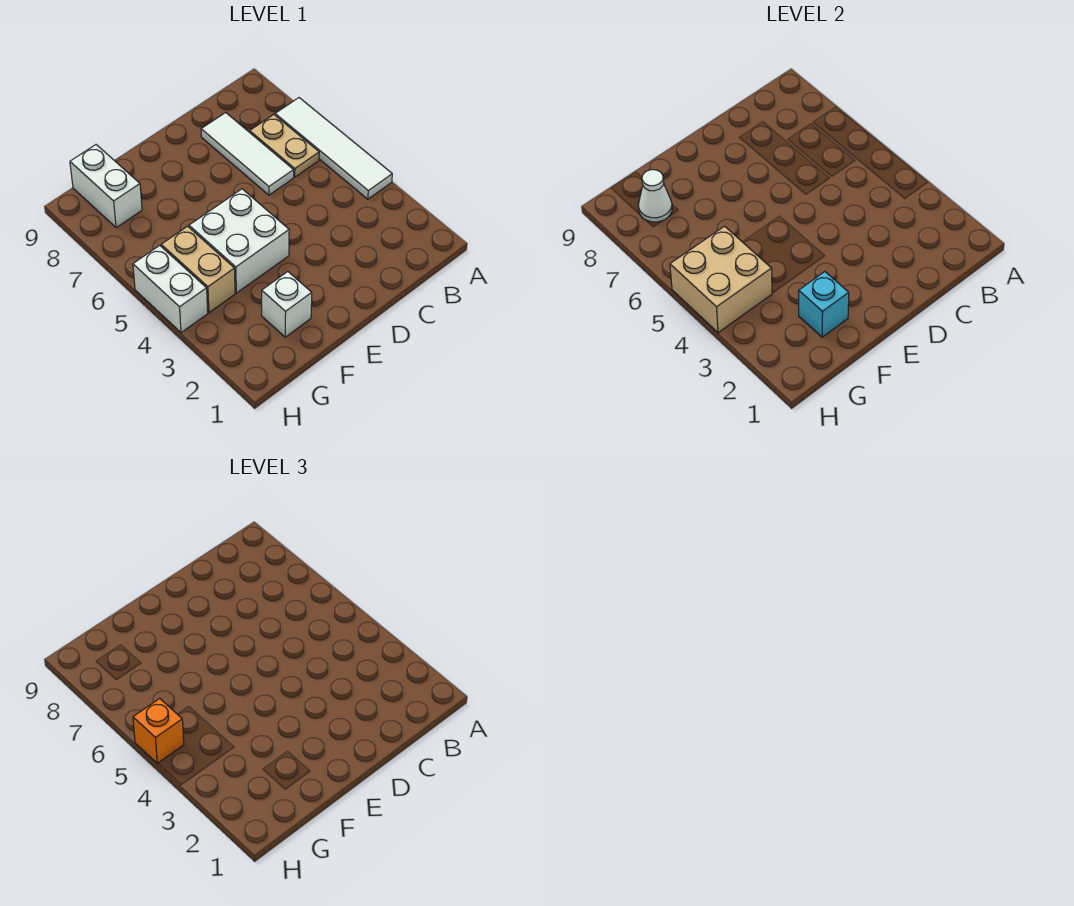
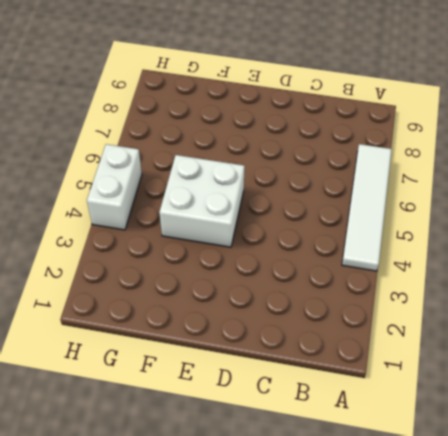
none -> tan plate B6:B7 level 1
none -> white tile C6:C8 level 1
none -> white brick F2 level 1

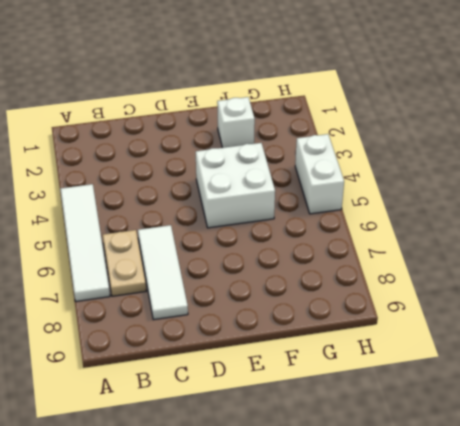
none -> tan brick G4:G5 level 1
none -> white brick G8:G9 level 1
none -> cyan brick F2 level 2

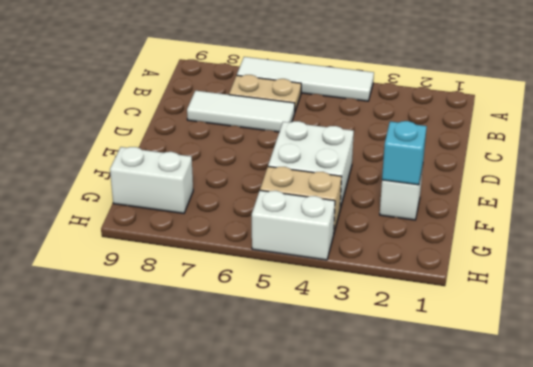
none -> tan brick G4:H5 level 2
none -> white cone G8 level 2
none -> orange brick H5 level 3

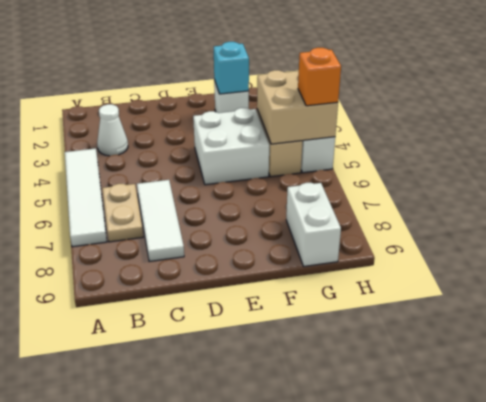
white cone B3 level 1 -> white cone G8 level 2

